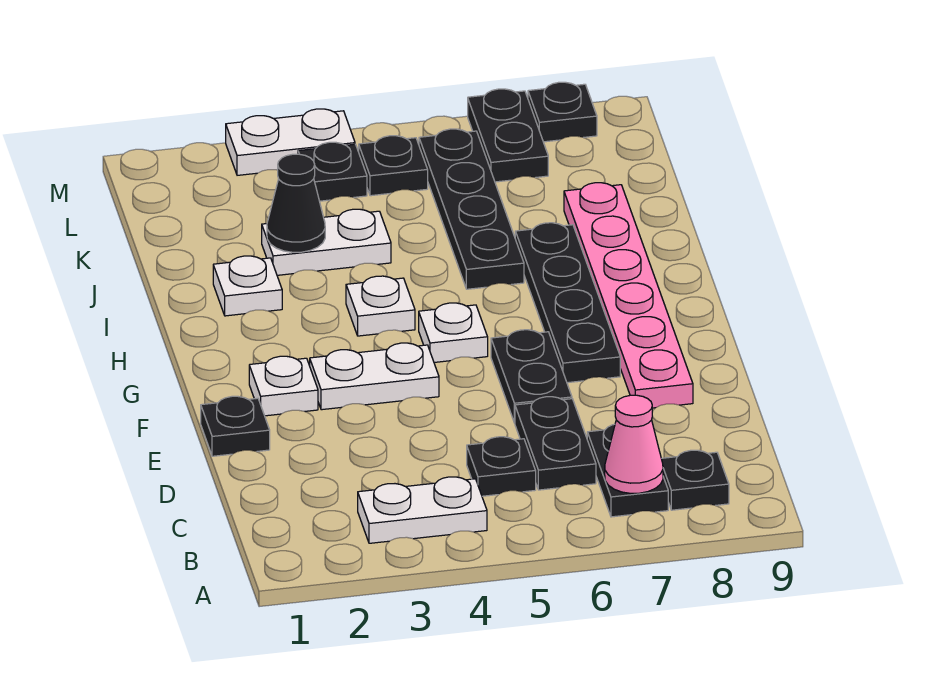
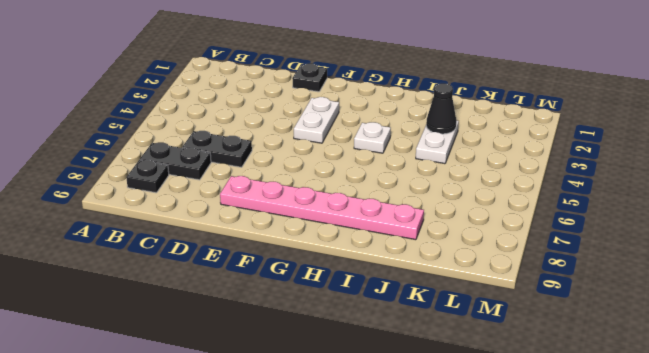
none -> white plate B3:B4 level 1
none -> black plate C5 level 1
none -> black plate E6:F6 level 1

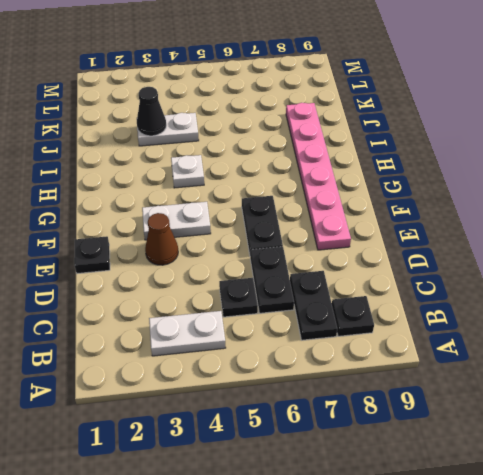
brown cone E3 level 1 -> none
none -> white plate F2 level 1
none -> black plate F7:I7 level 1
none -> white plate G5 level 1

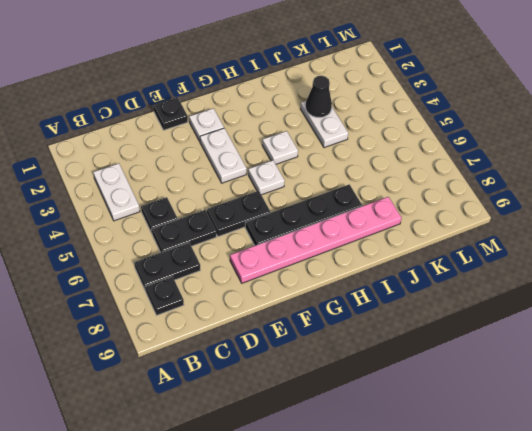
none -> white plate I2 level 1
none -> black plate I6:L6 level 1
none -> black plate L4 level 1

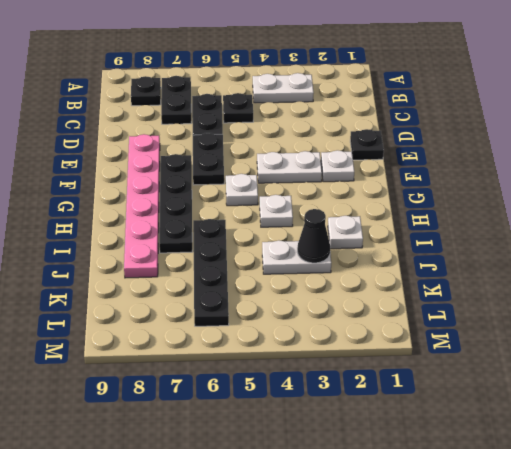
none -> black plate L4 level 1
none -> black plate L5 level 1
none -> black plate L7:M7 level 1

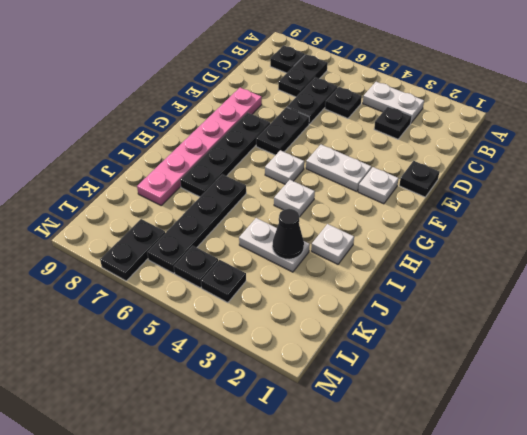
black plate C3 level 1 -> black plate M8 level 1
none -> white plate M3:M4 level 1
none -> pink cone B7 level 2

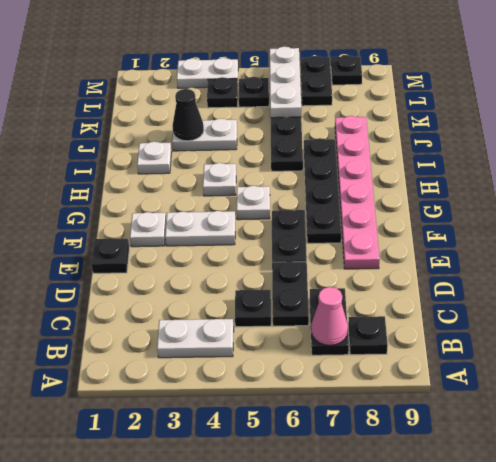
white plate K6:M6 level 2 -> none

